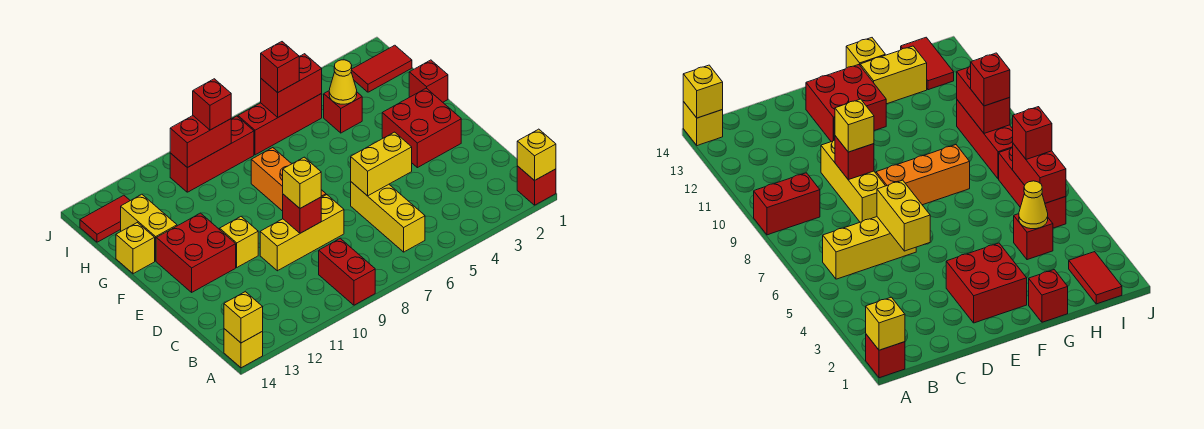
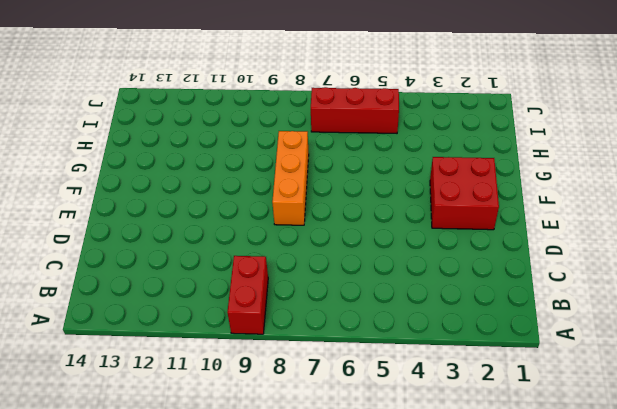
none -> red brick A1 level 1
none -> yellow brick A14 level 1
none -> yellow brick B6:D6 level 1

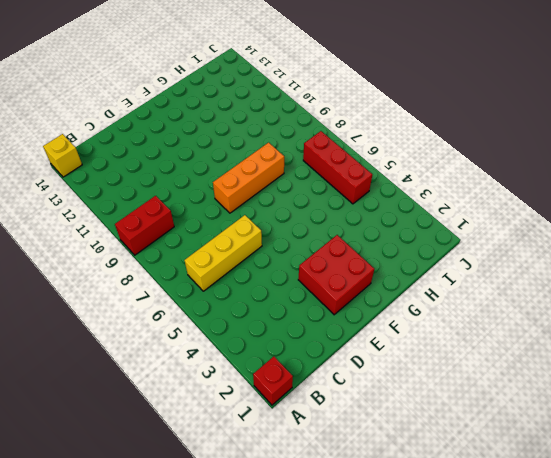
none -> yellow brick D8:D10 level 1
none -> yellow brick E11 level 1
none -> red brick E12:F13 level 1

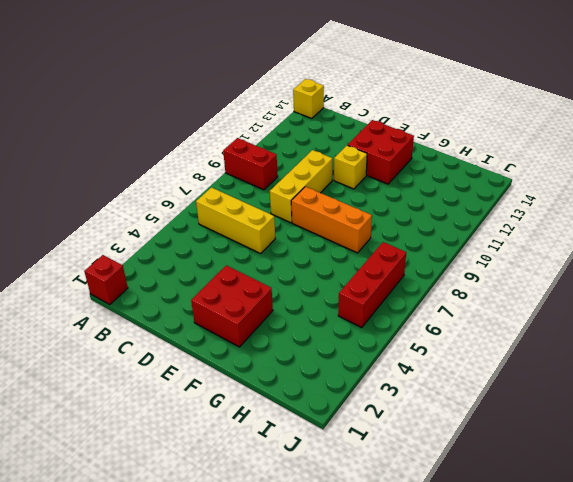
none -> red brick G1 level 1
none -> yellow brick G13:H13 level 1
none -> yellow brick G14 level 1

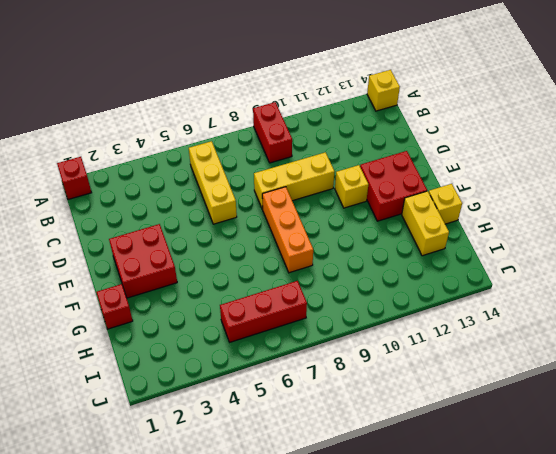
none -> red brick H4 level 1
none -> red tile I1:I2 level 1
none -> red brick I8:I10 level 1

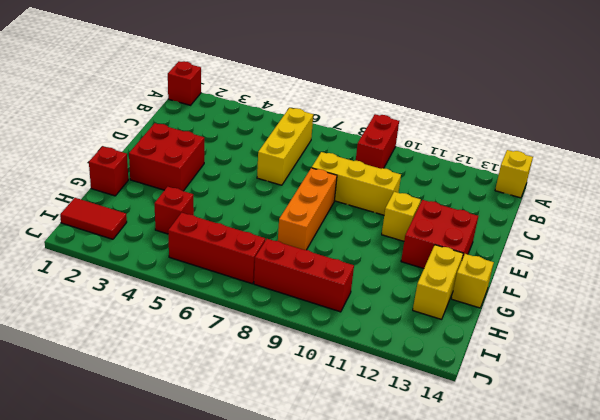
none -> red tile I13:I14 level 1
none -> yellow brick A1 level 2
none -> yellow brick A14 level 2

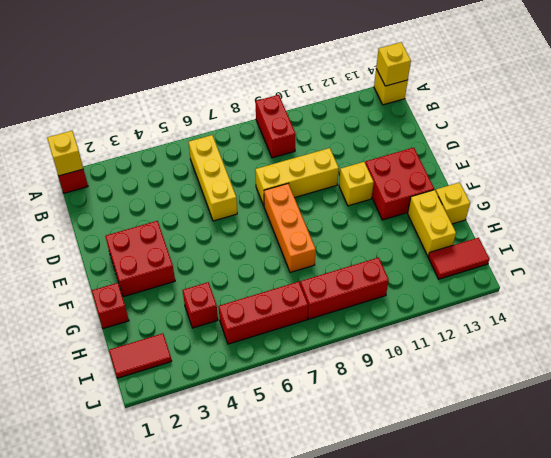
none -> yellow brick D5:D6 level 2
none -> red brick D9 level 2
none -> yellow cone H4 level 2

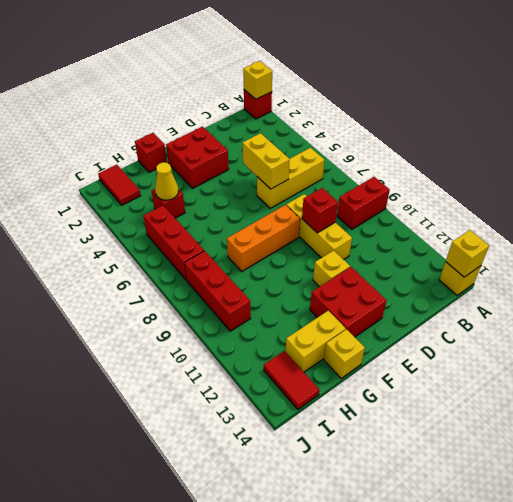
none -> red brick I5:I6 level 2
none -> red brick I9:I10 level 2
none -> yellow brick D9 level 3

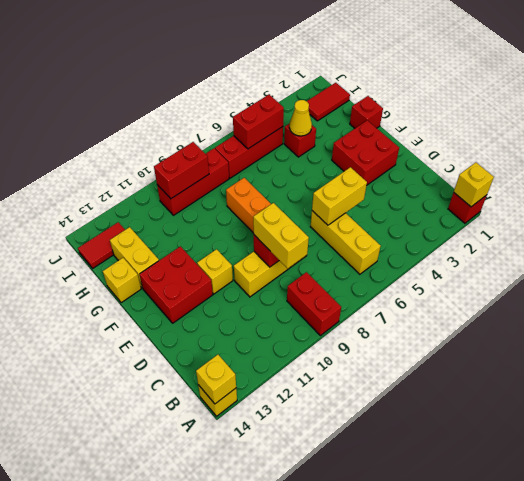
yellow brick C9:D9 level 3 -> yellow brick D9 level 3
none -> red brick I6 level 3
none -> red brick I9 level 3

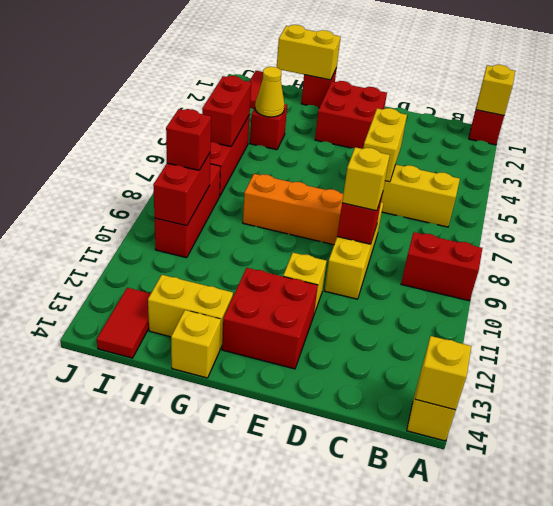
yellow brick G1:H1 level 2 -> none
none -> red brick I6 level 3

